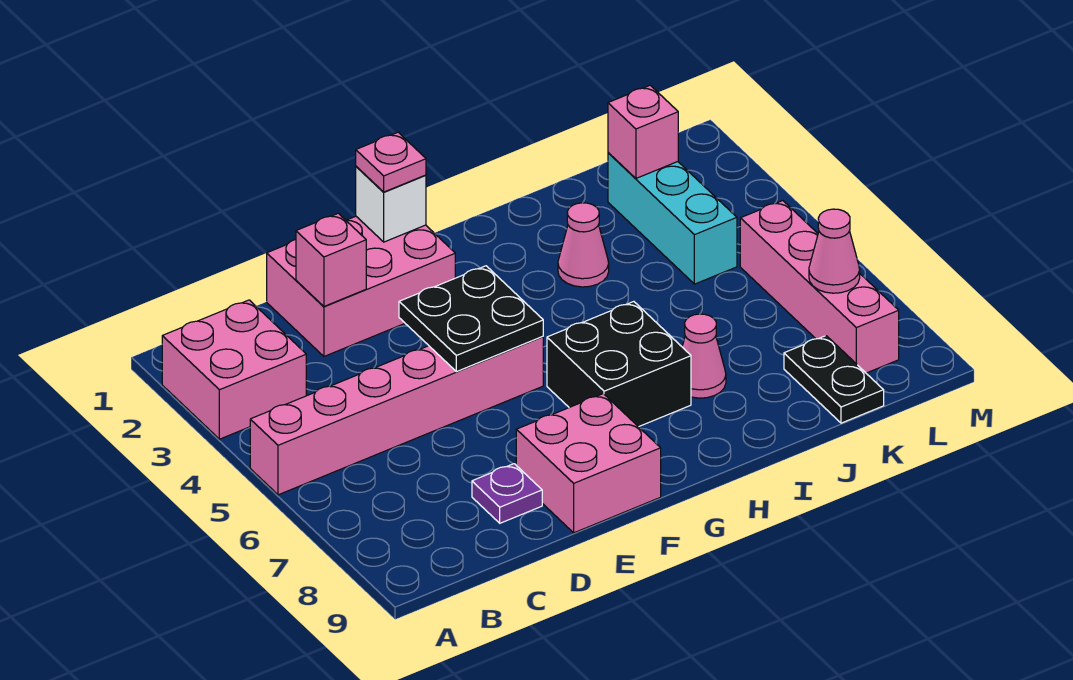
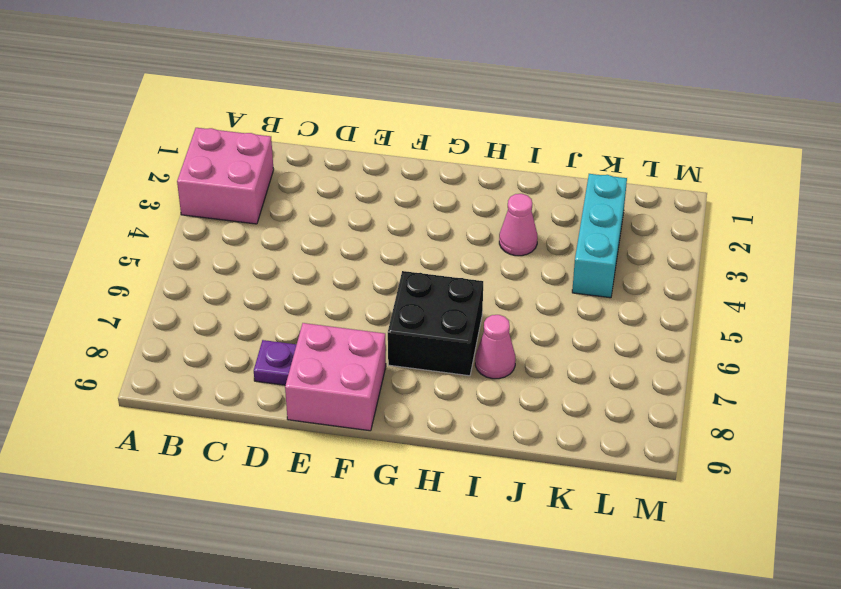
none -> pink brick A5:F5 level 1
none -> pink brick D1:F2 level 1
none -> black plate K8:K9 level 1

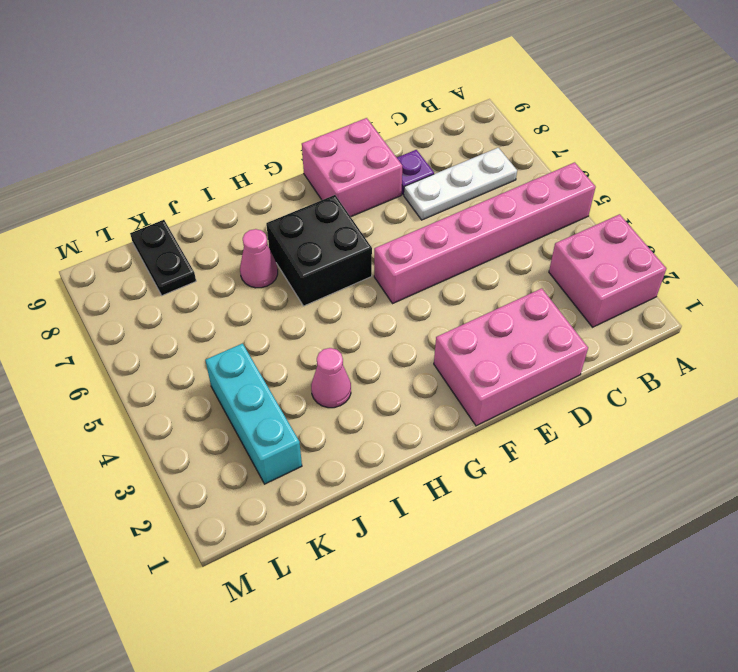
white plate B7:D7 level 1 -> none
none -> pink brick L5:L8 level 1
none -> pink brick D2 level 2
none -> black plate E4:F5 level 2

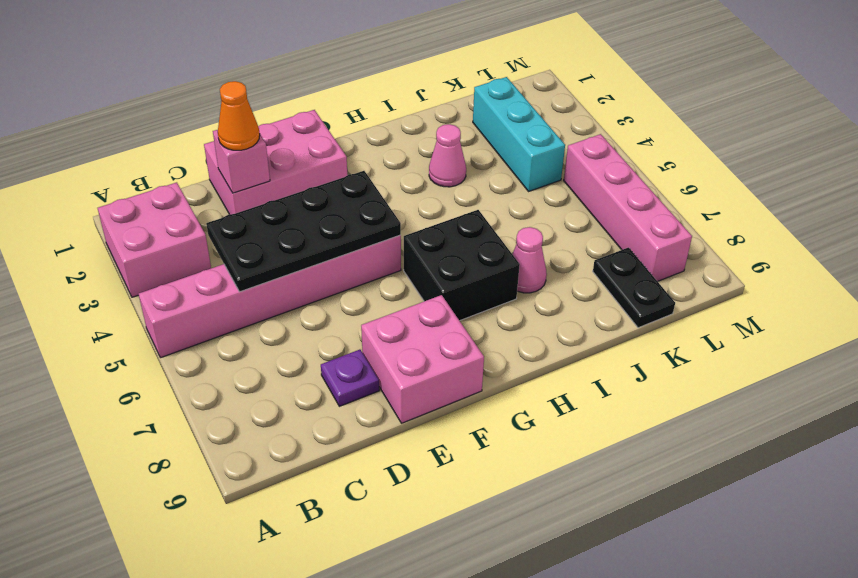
black plate C4:F5 level 2 -> black plate E4:F5 level 2
orange cone D2 level 3 -> none
none -> white brick F1 level 2
none -> pink brick K2 level 2
none -> pink cone L7 level 2

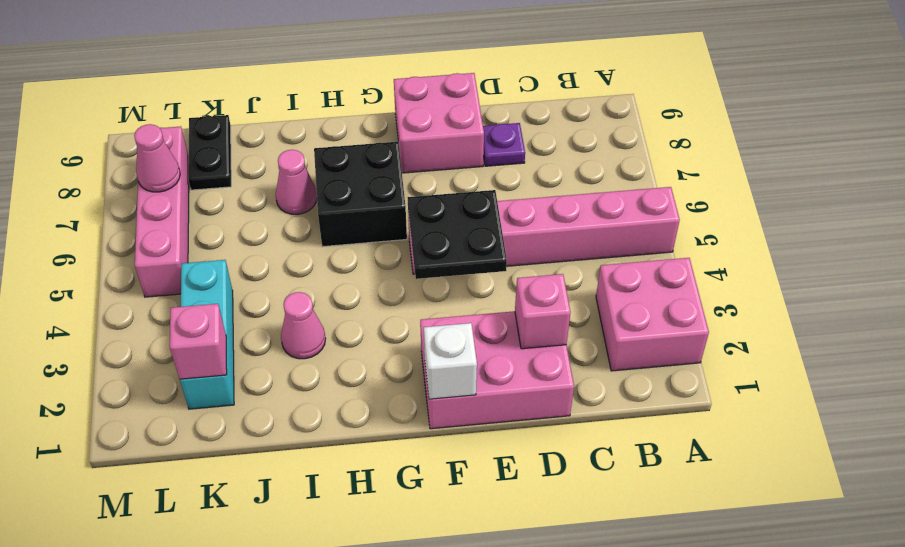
none -> pink plate F1 level 3

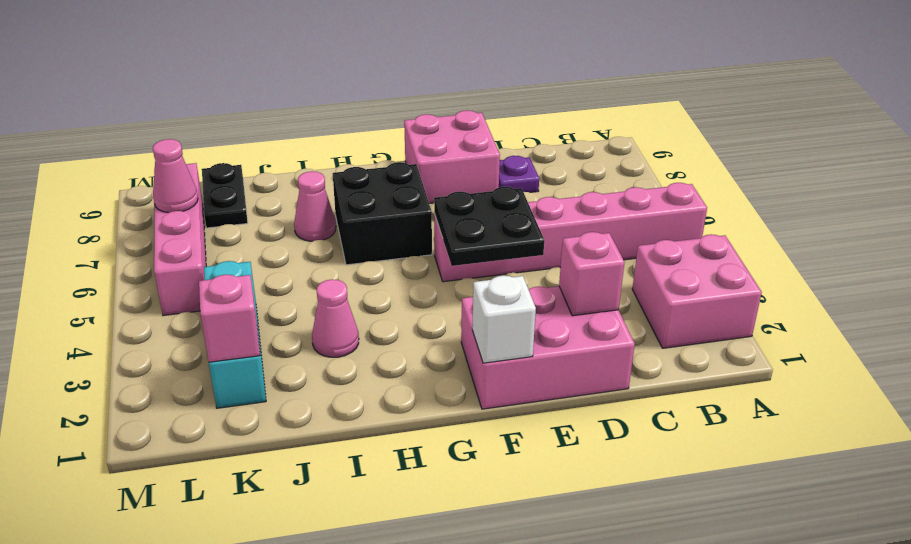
none -> pink plate F1 level 3

